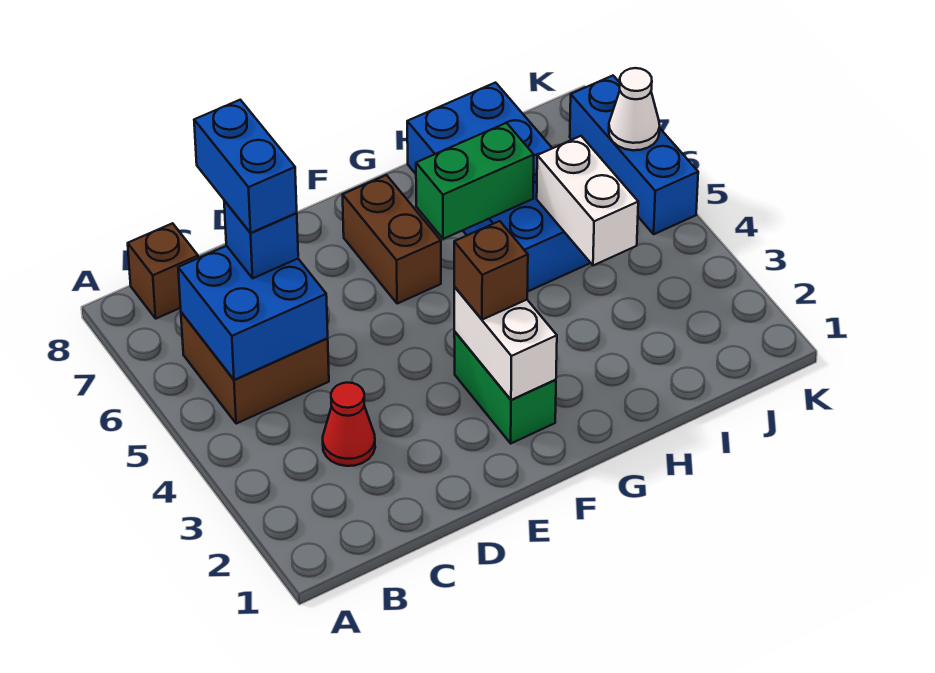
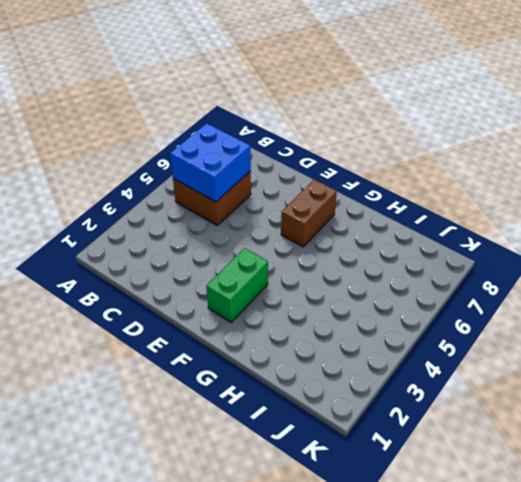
none -> brown brick B8 level 1
none -> red cone C3 level 1
none -> blue brick H5:I8 level 1

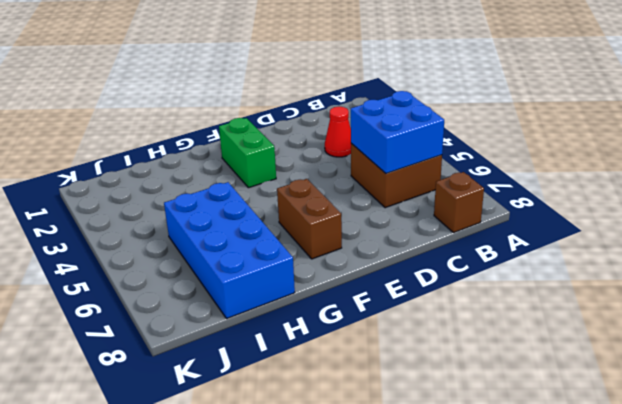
none -> blue brick K5:K7 level 1
none -> white brick F2:F3 level 2
none -> green brick G6:H6 level 2

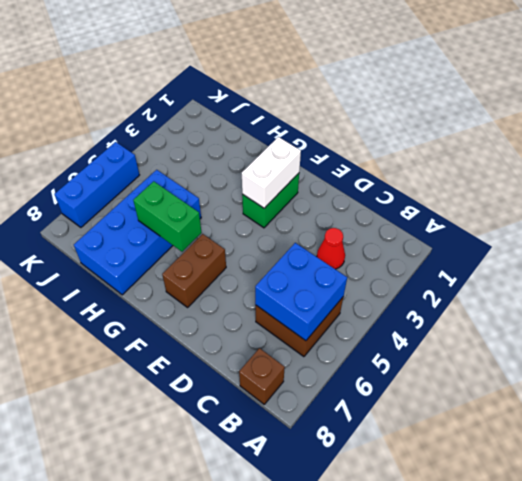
none -> white brick I4:I5 level 2
none -> white cone K6 level 2
none -> blue brick C6 level 3

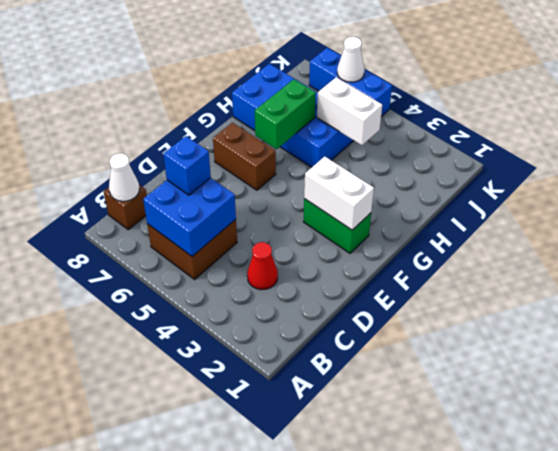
white cone B8 level 2 -> none
none -> brown brick F3 level 3
none -> blue brick C6:C7 level 4

